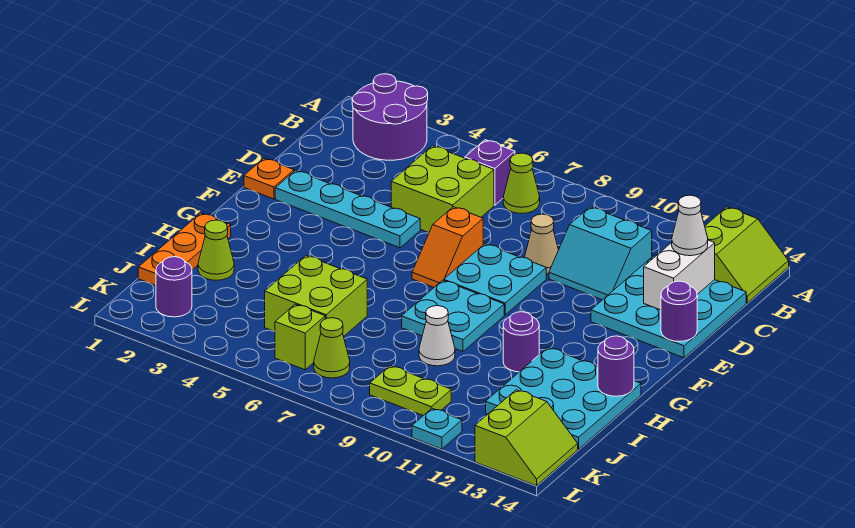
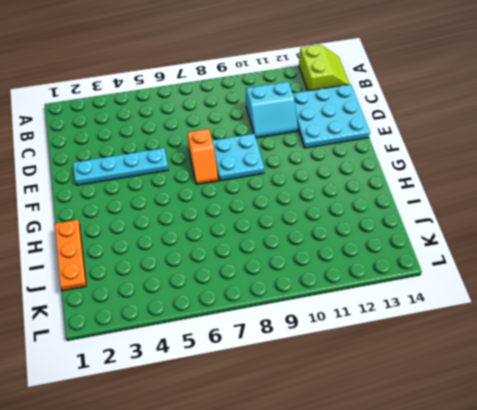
none -> purple round brick A2:B3 level 1
none -> purple brick B6 level 1
none -> lime cone B7 level 1

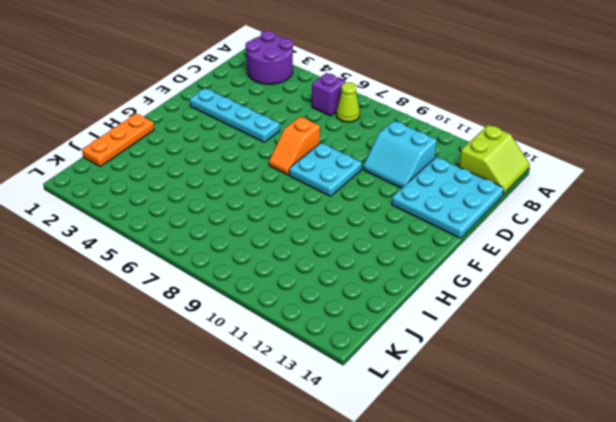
none -> lime brick C5:D6 level 1
none -> tan cone D9 level 1
none -> orange plate E1 level 1

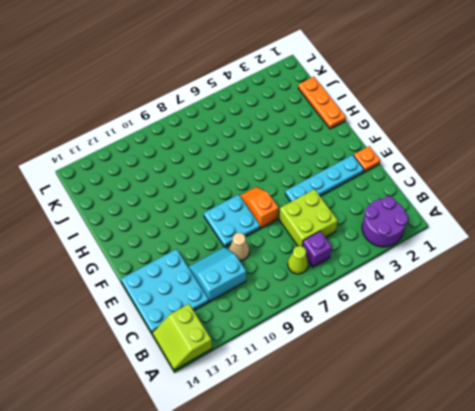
none -> cyan plate G8:H9 level 1
none -> purple round brick H11 level 1
none -> cyan plate H12:J14 level 1

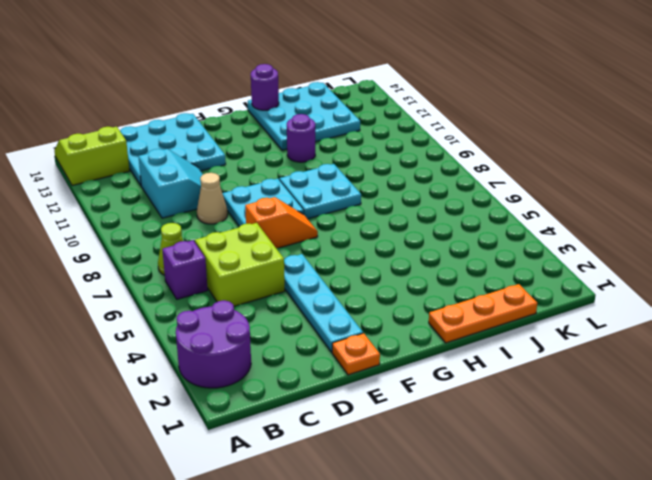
none -> lime cone I2 level 1
none -> lime brick I5:J6 level 1
none -> white cone I9 level 1

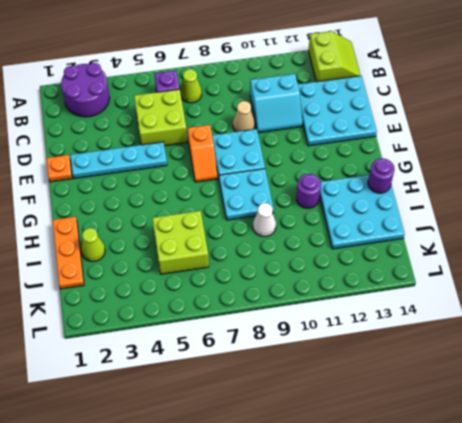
none -> purple round brick K2 level 1
none -> lime brick K6 level 1
none -> lime cone K7 level 1

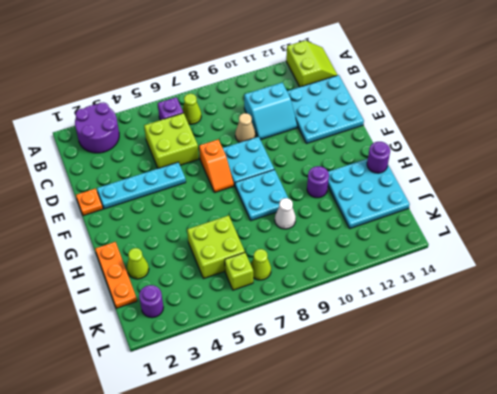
none -> lime plate K9:K10 level 1
none -> lime slope K13:L14 level 1 top 13
none -> cyan plate L11 level 1

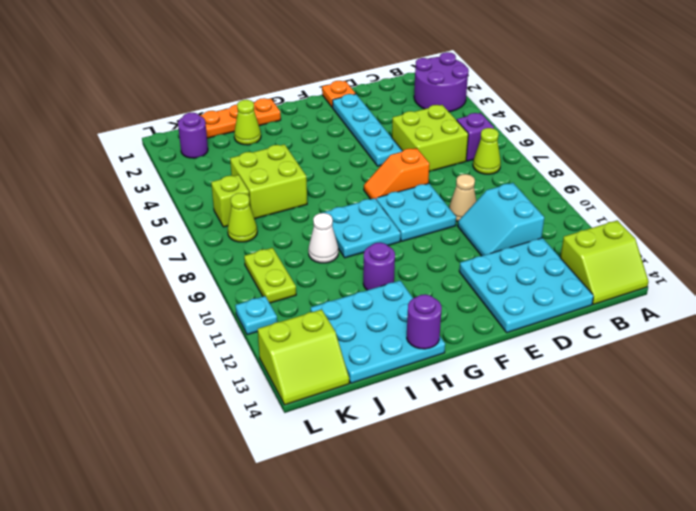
none -> white brick C13:D13 level 2
none -> purple round brick E14 level 2
none -> white cone C13 level 3

